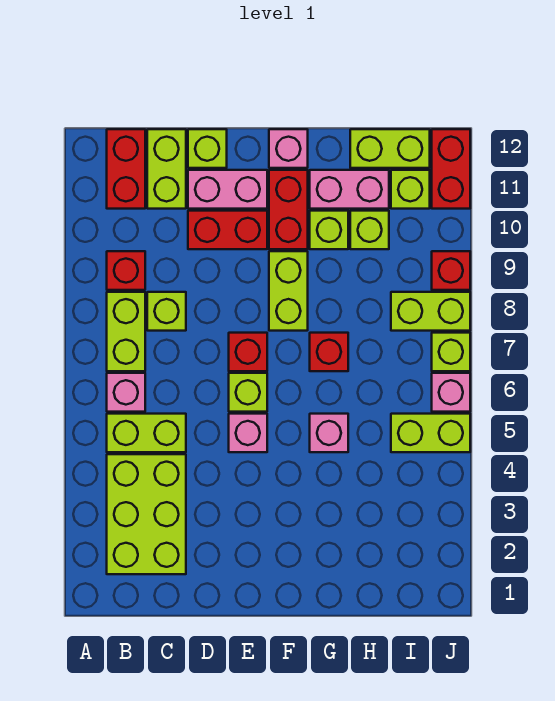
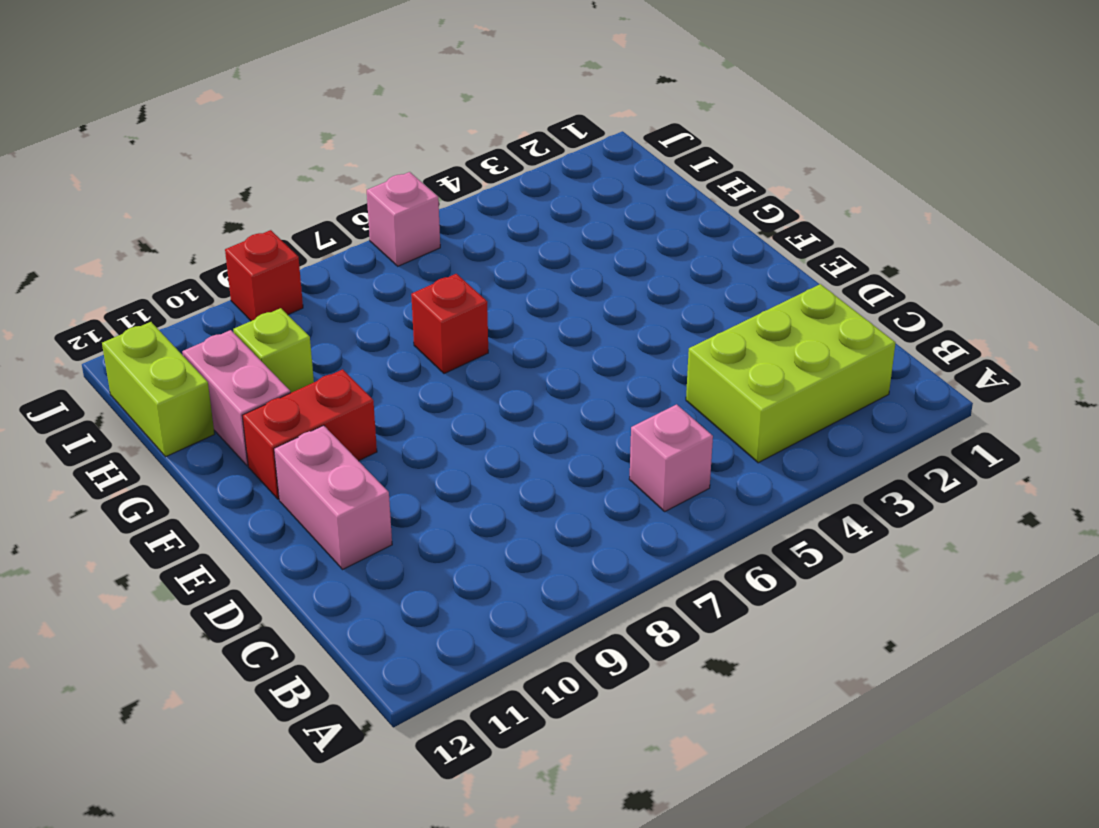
none -> lime brick B5:C5 level 1
none -> lime brick B7:B8 level 1
none -> red brick B9 level 1
none -> red brick B11:B12 level 1

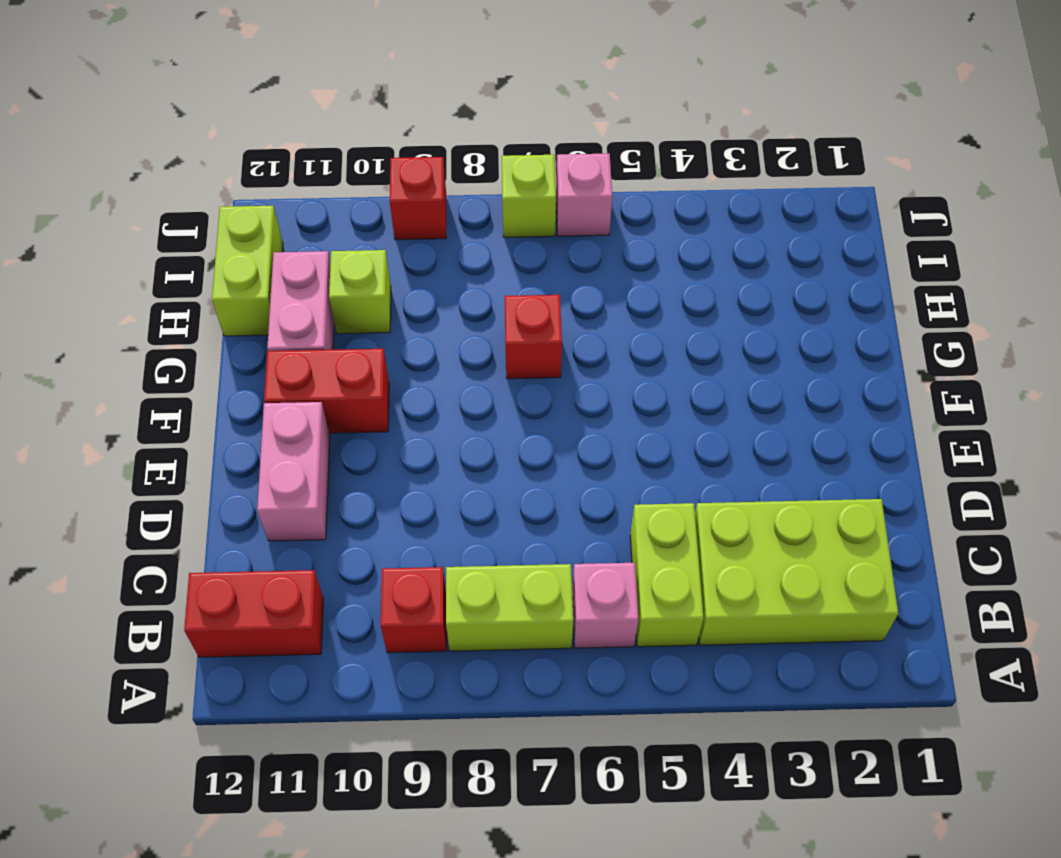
none -> lime brick C8 level 1
none -> lime brick C11:C12 level 1
none -> red brick D10:E10 level 1
none -> lime brick D12 level 1

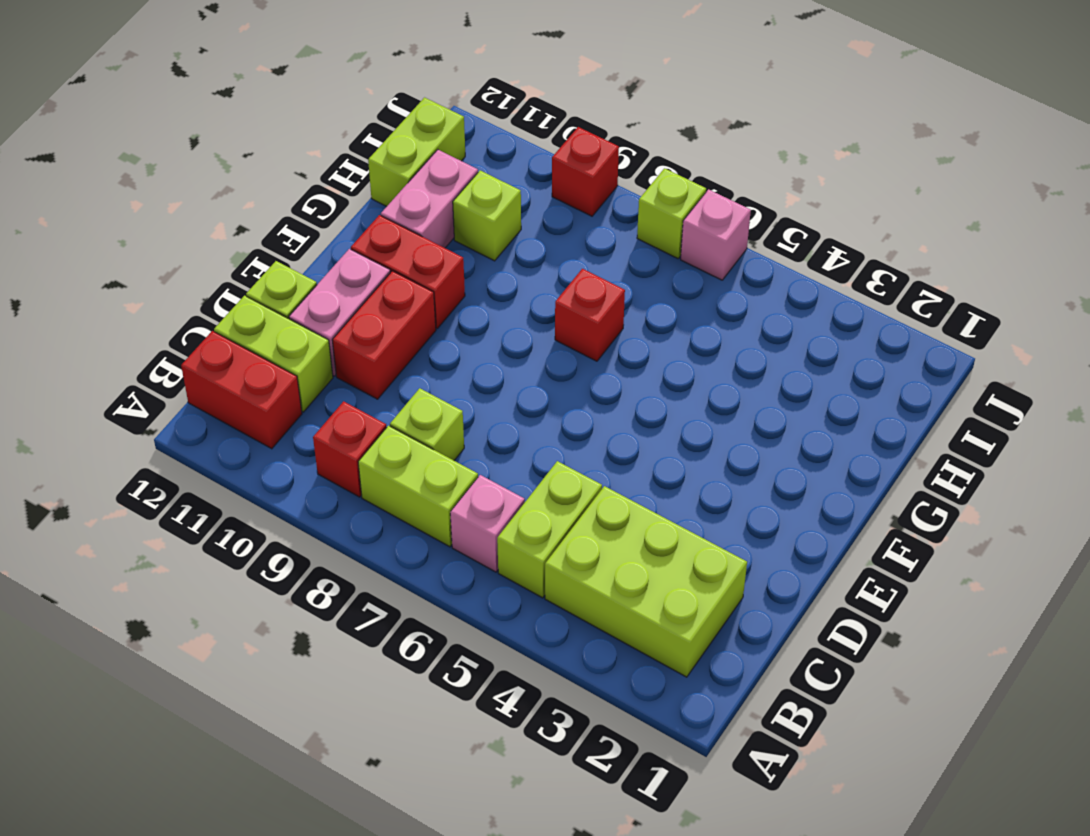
none -> pink brick E5 level 1
none -> lime brick E6 level 1
none -> red brick E7 level 1
none -> lime brick F8:F9 level 1

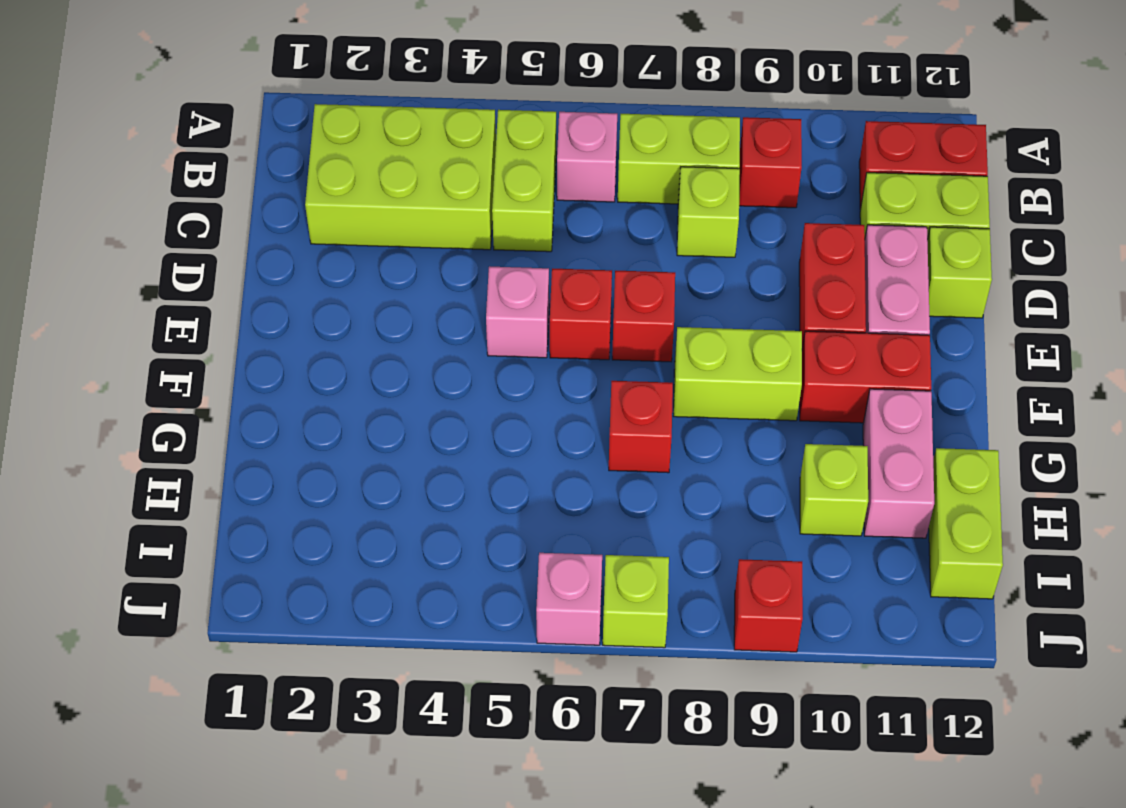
red brick E6 level 1 -> lime brick E6 level 1
none -> pink brick F12 level 1
none -> pink brick G5 level 1
none -> lime brick G10 level 1
none -> lime brick I5:J5 level 1

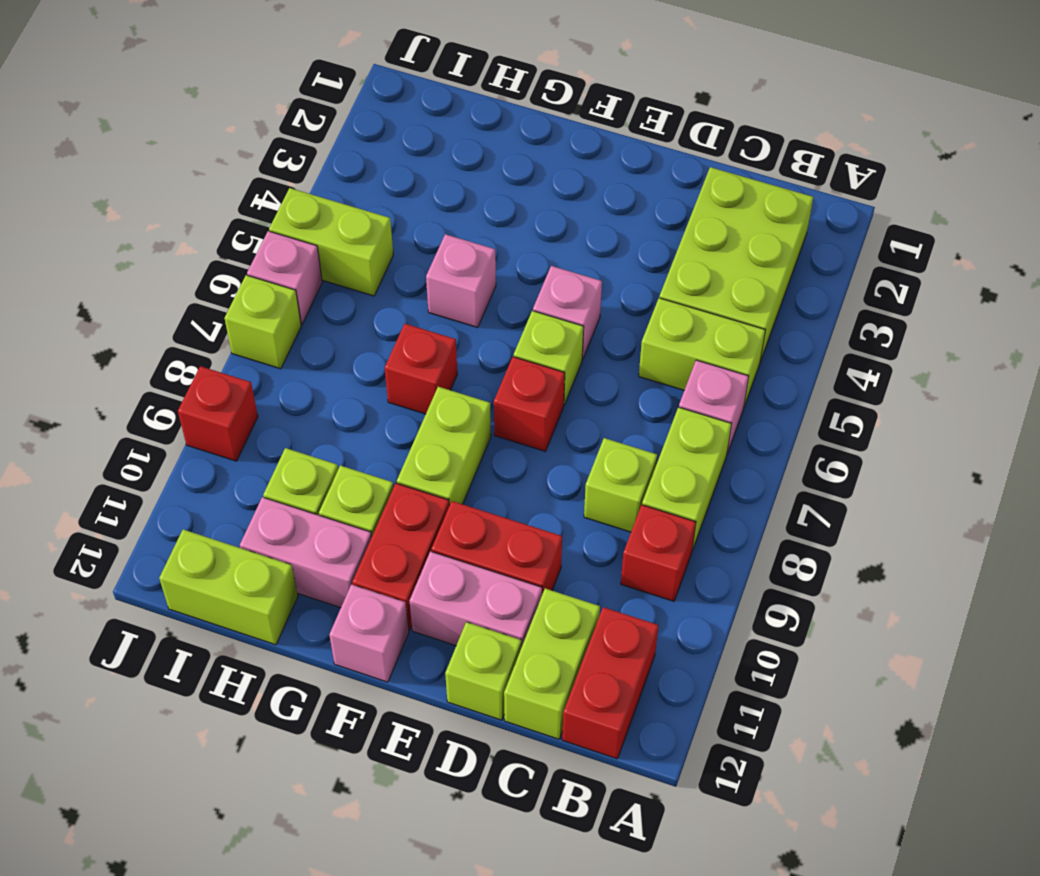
none -> lime brick I8:J8 level 1
none -> lime brick I11 level 1
none -> red brick J11:J12 level 1

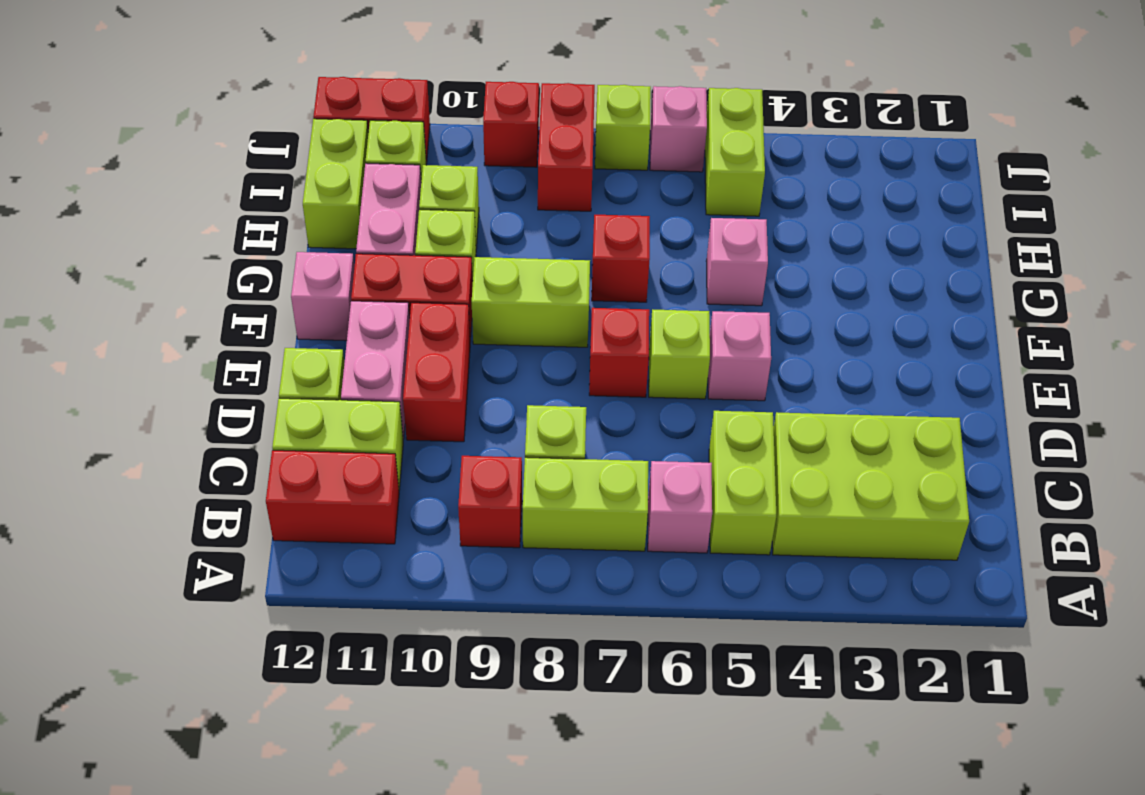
red brick I8:J8 level 1 -> lime brick I8:J8 level 1

